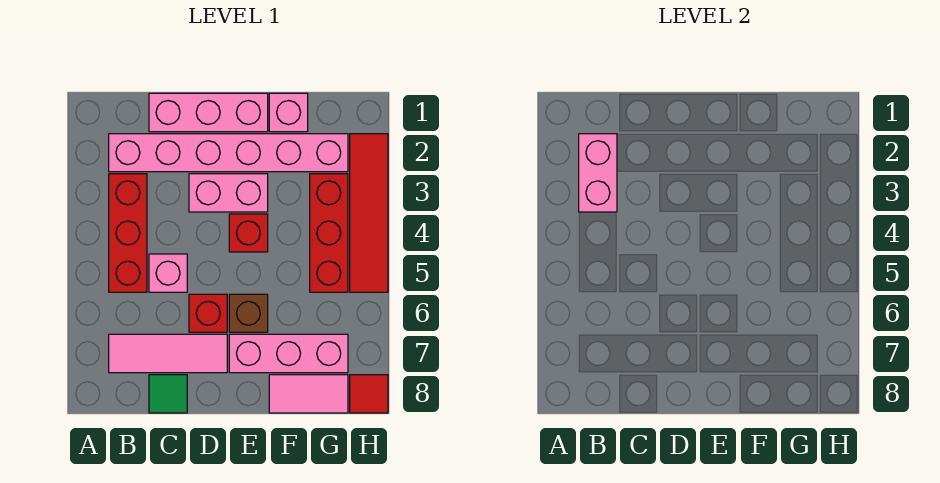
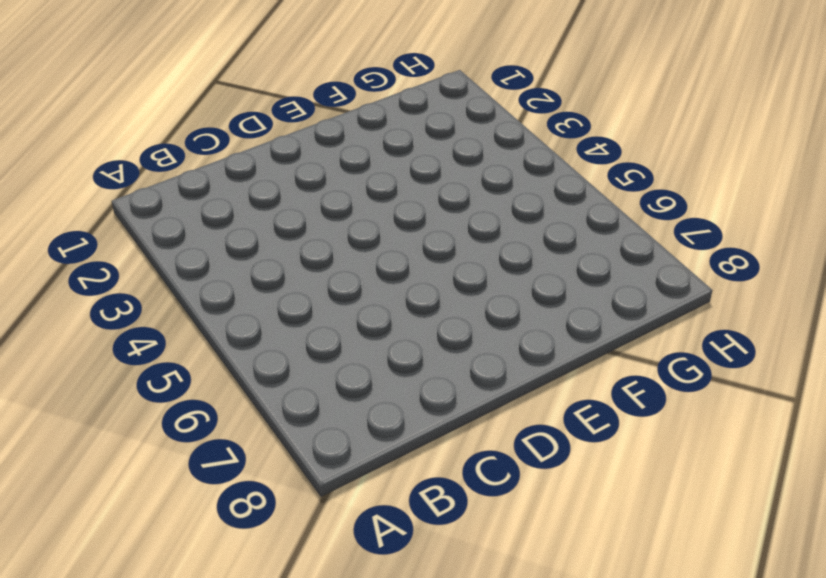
none -> pink brick B2:G2 level 1
none -> red brick B3:B5 level 1
none -> pink tile B7:D7 level 1

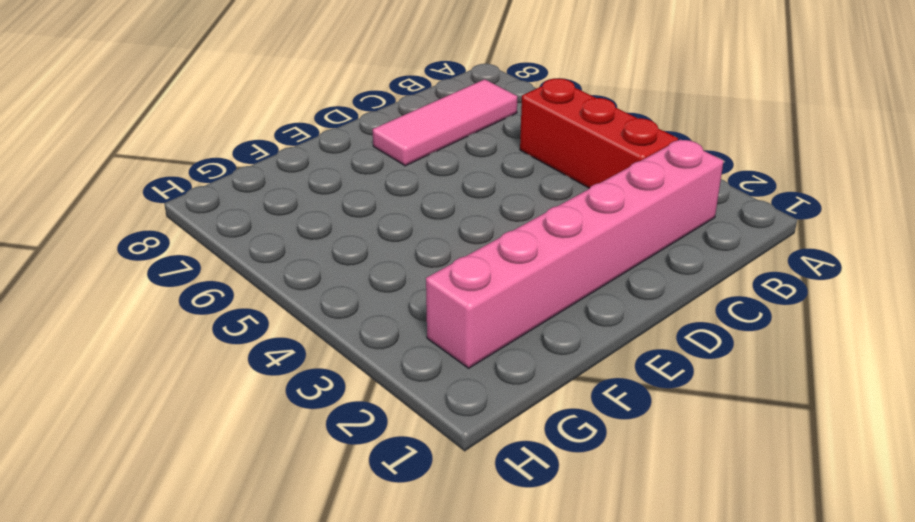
none -> pink brick C1:E1 level 1
none -> pink brick C5 level 1
none -> green tile C8 level 1

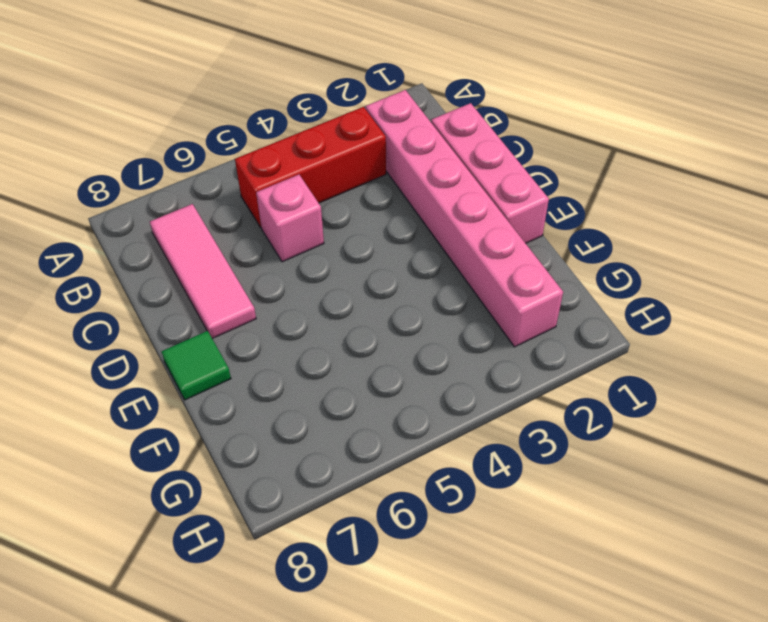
green tile E8 level 1 -> green tile C8 level 1
none -> pink brick D3:E3 level 1
none -> red brick D6 level 1
none -> red brick E4 level 1

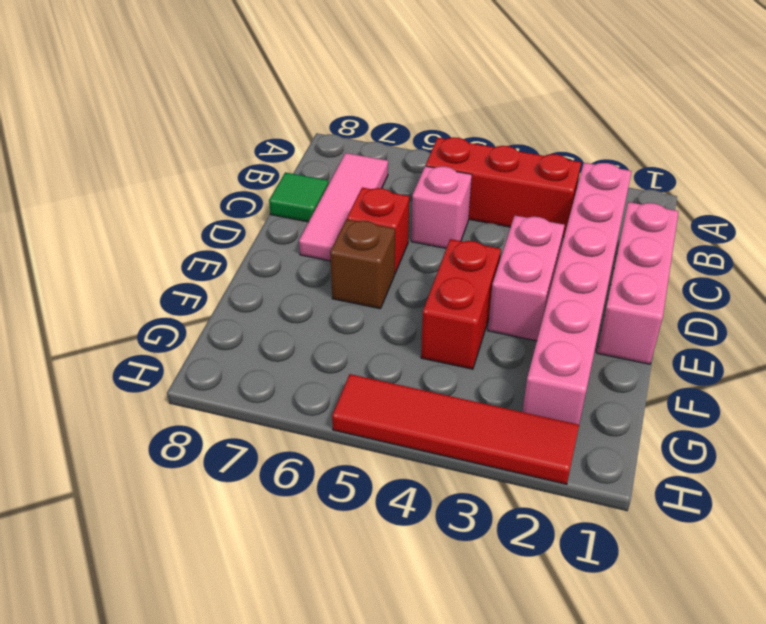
red brick E4:F4 level 1 -> red brick E4 level 1
none -> pink brick E7:G7 level 1
none -> pink brick F1 level 1
none -> pink tile F8:G8 level 1

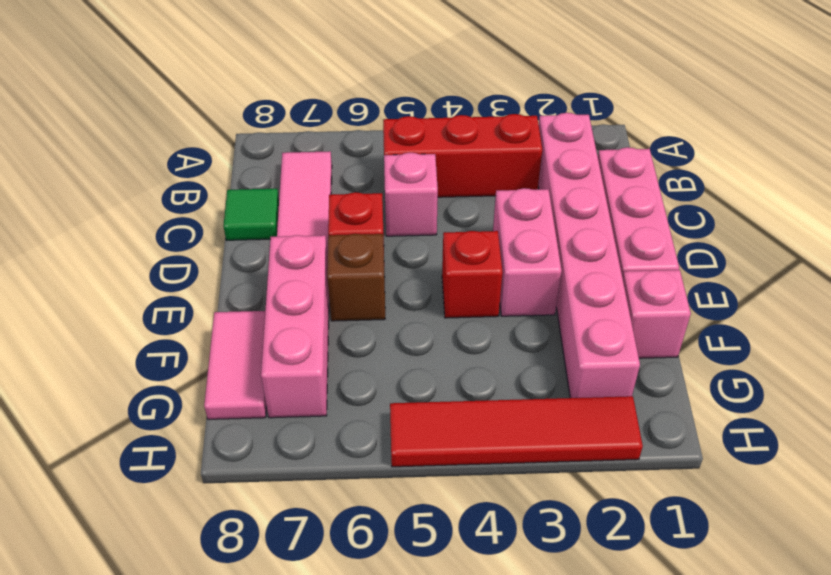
none -> red brick G3:G5 level 1
none -> red tile H8 level 1
none -> pink brick B2:B3 level 2

